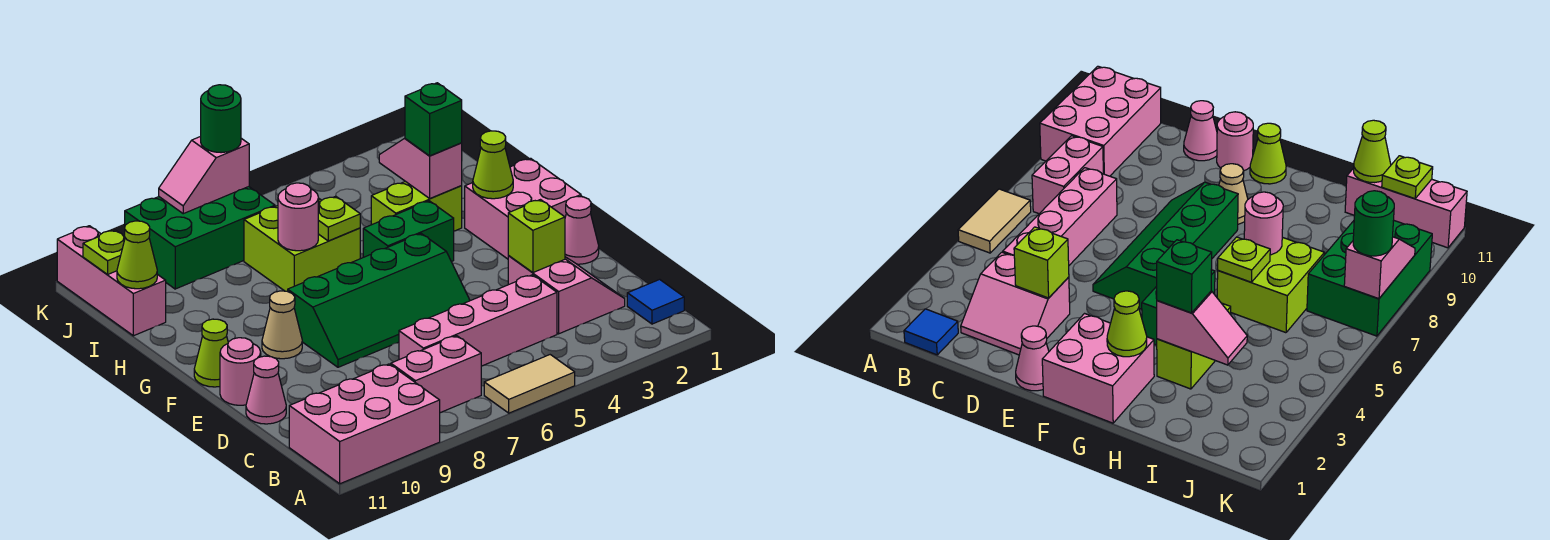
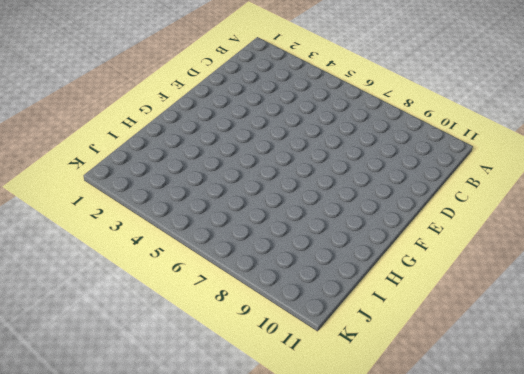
none -> tan tile A5:A6 level 1
none -> pink brick A9:B11 level 1
none -> blue tile B1 level 1

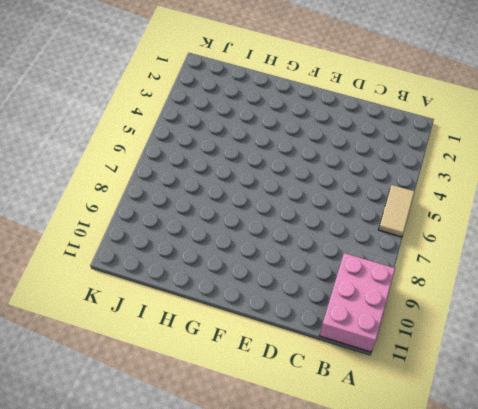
none -> blue tile B1 level 1
none -> pink brick B7:B8 level 1
none -> pink slope C2:D3 level 1 top 3

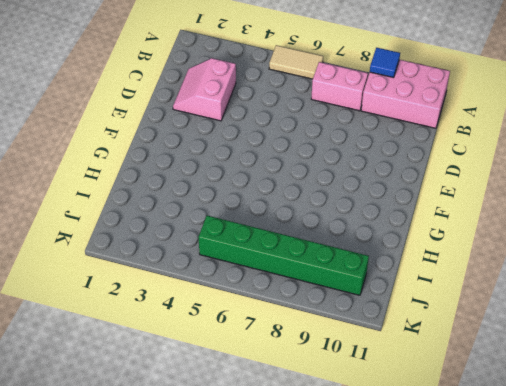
blue tile A9 level 2 -> blue tile B1 level 1
green brick J5:J10 level 1 -> green brick J7:K9 level 1
none -> pink brick C4:C7 level 1
none -> pink cone D11 level 1
none -> pink cone E1 level 1

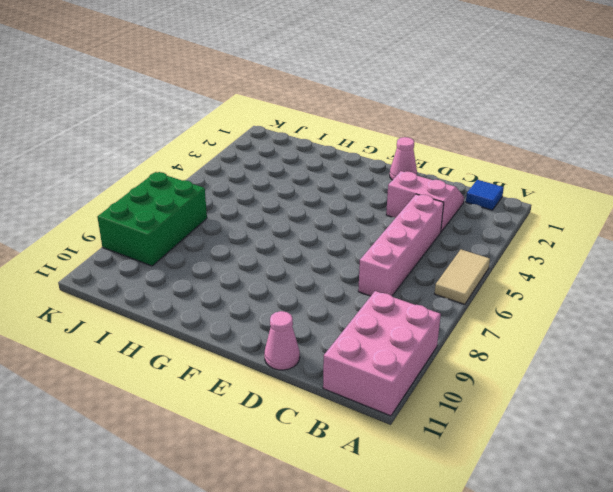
none -> pink brick B7:B8 level 1
none -> green slope E5:F8 level 1 top F
none -> pink round brick E11 level 1

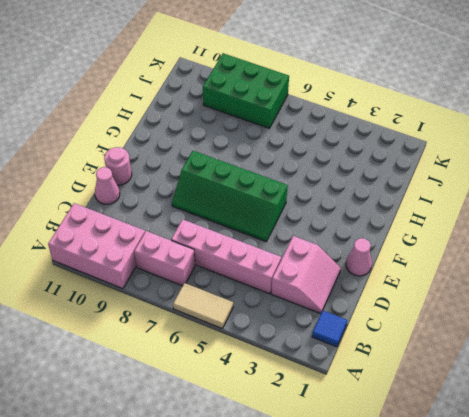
none -> pink brick F1:G2 level 1
none -> tan cone F9 level 1
none -> lime cone F11 level 1

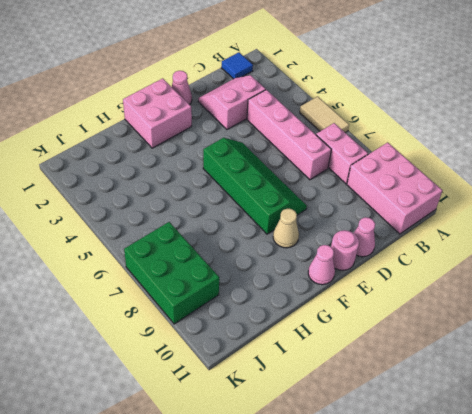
pink cone F11 level 1 -> lime cone F11 level 1
none -> green brick G4:G5 level 1
none -> lime brick H3:H4 level 1
none -> lime brick H6:I7 level 1

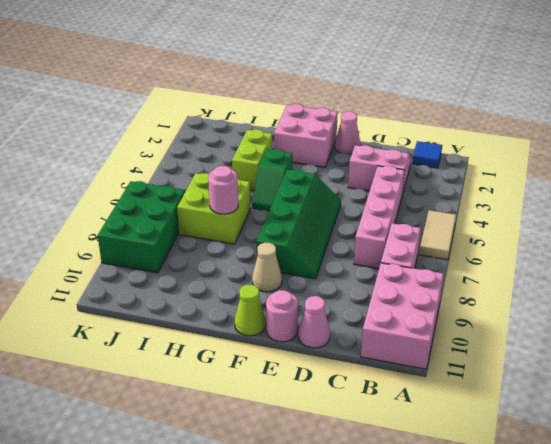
green slope G4:G5 level 1 top 4 -> green brick G4:G5 level 1
none -> pink brick I11:K11 level 1
none -> lime brick D3 level 2
none -> lime cone G2 level 2

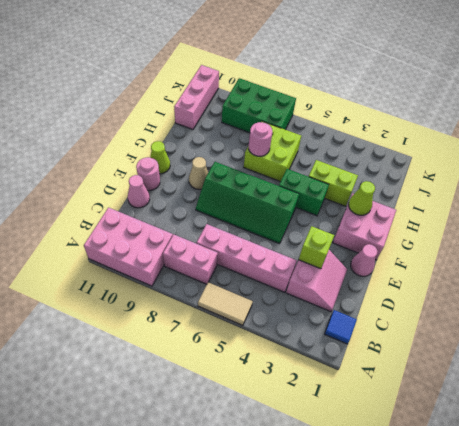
none -> pink slope H3:I3 level 2 top H
none -> lime plate H6 level 2
none -> lime cone I11 level 2

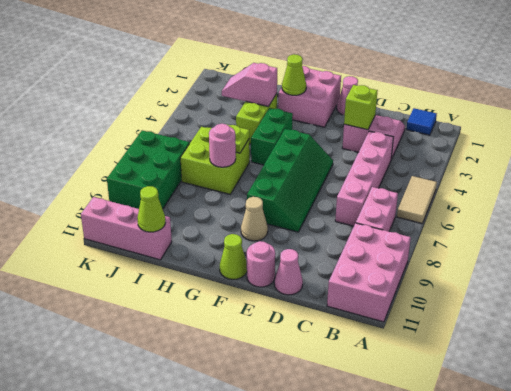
none -> lime plate J11 level 2
none -> pink slope K7:K8 level 2 top 7
none -> green brick H3 level 3

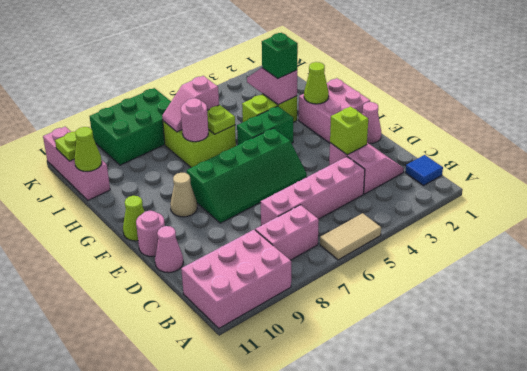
pink slope I6:I7 level 2 top 6 -> pink slope K7:K8 level 2 top 7
none -> green round brick K7 level 3

